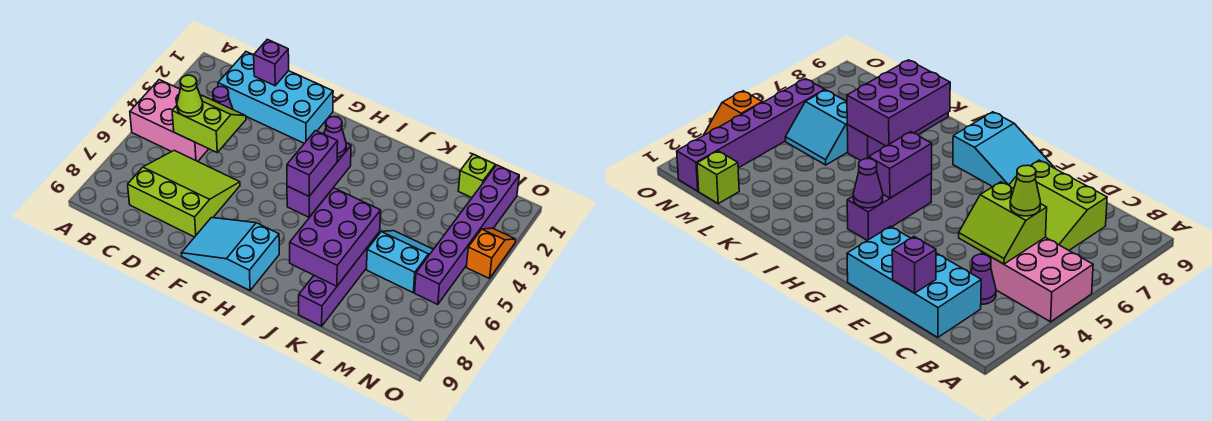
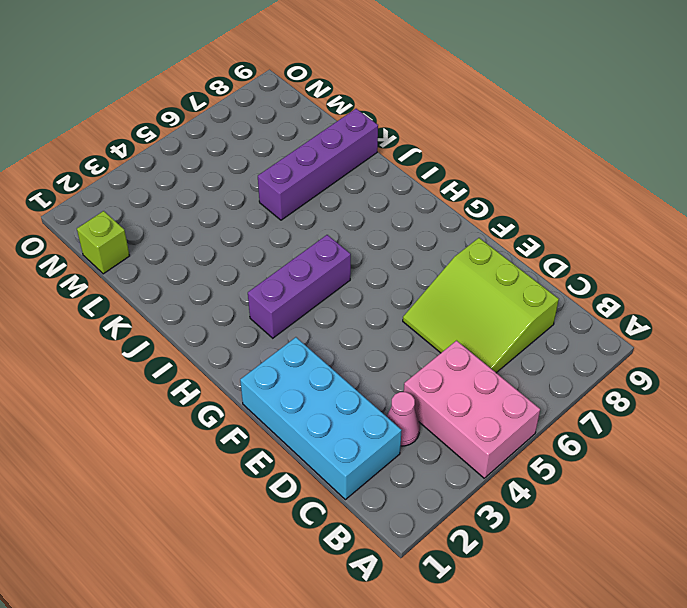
pink cone C3 level 1 -> purple cone C3 level 1
none -> cyan slope F8:H9 level 1 top H
none -> cyan slope L5:M6 level 1 top 6
none -> purple brick N1:N6 level 1

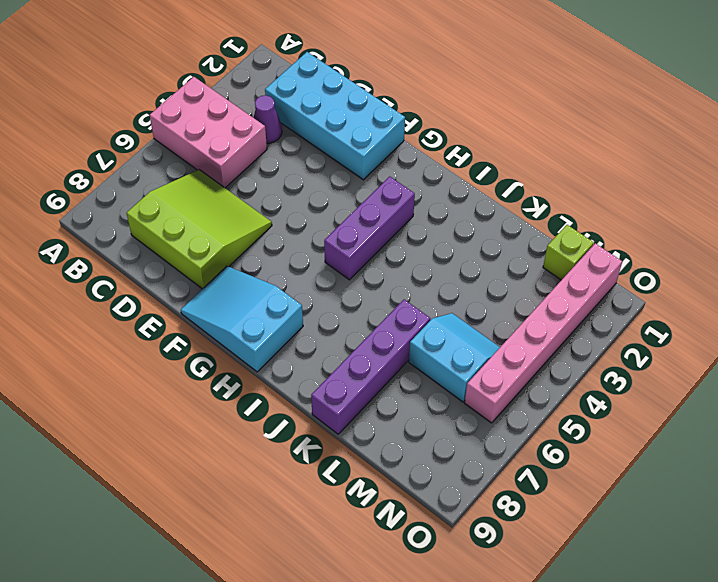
pink brick N1:N6 level 1 -> purple brick N1:N6 level 1
none -> orange slope O3:O4 level 1 top 4
none -> lime slope C4:D5 level 2 top 5
none -> purple brick D1 level 2

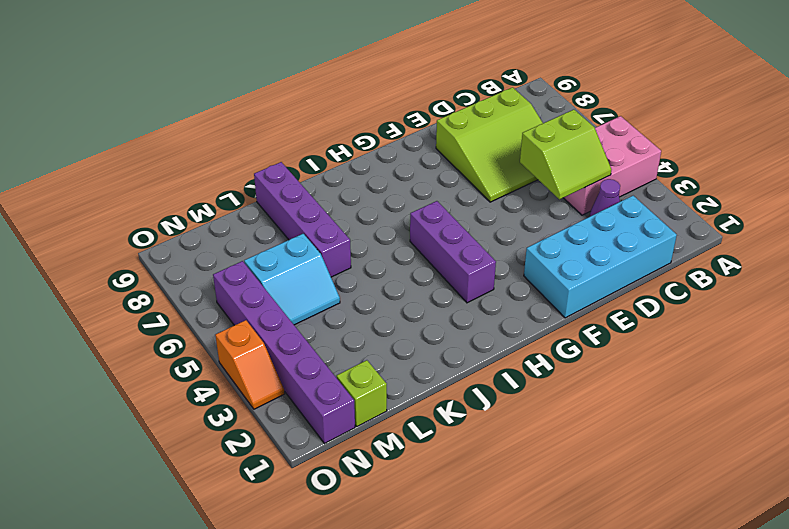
none -> cyan slope F8:H9 level 1 top H
none -> purple brick D1 level 2
none -> purple cone H3 level 2

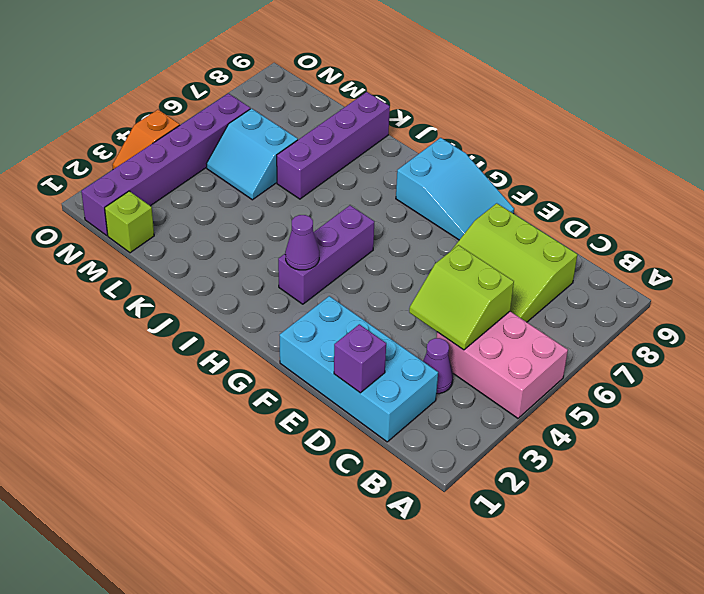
none -> purple brick H4:H5 level 2
none -> purple brick J6:K8 level 2
none -> lime cone C5 level 3

